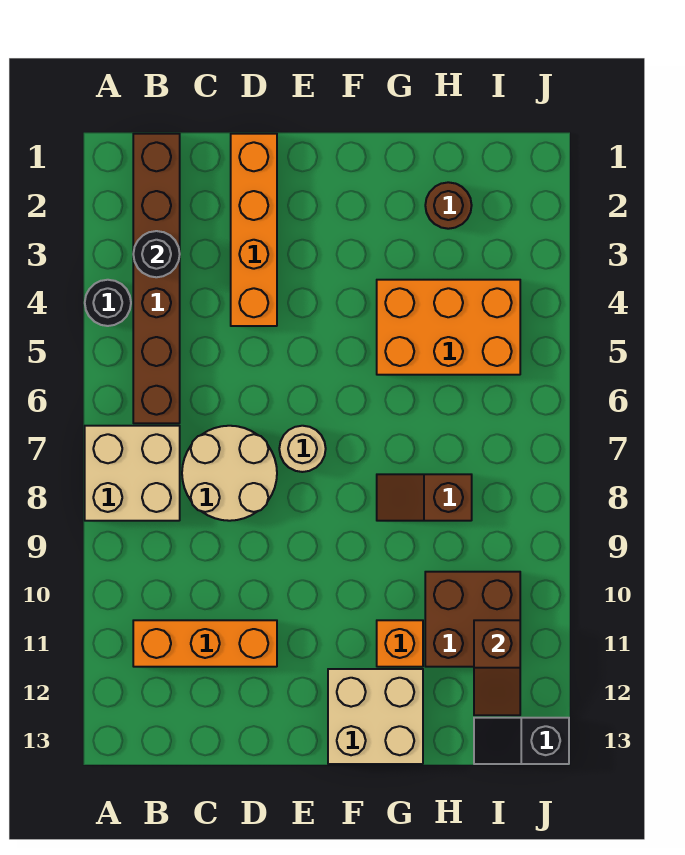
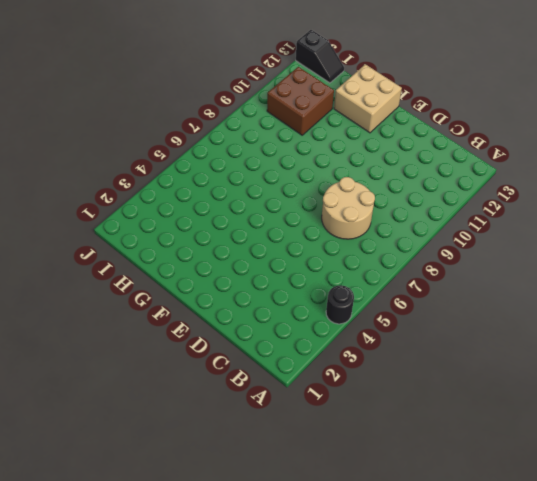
none -> tan brick A7:B8 level 1
none -> brown brick B1:B6 level 1
none -> orange brick B11:D11 level 1

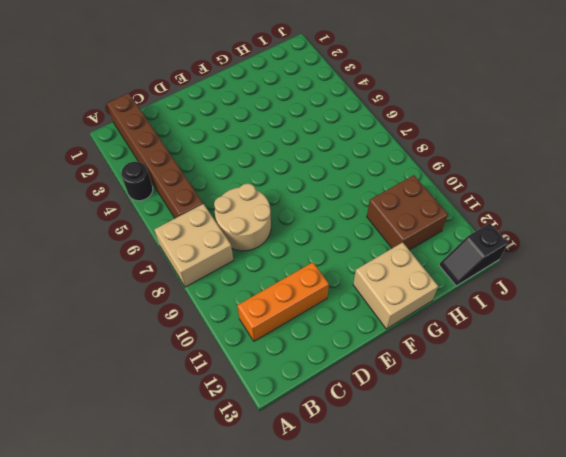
none -> orange brick D1:D4 level 1
none -> tan round brick E7 level 1
none -> orange brick G4:I5 level 1

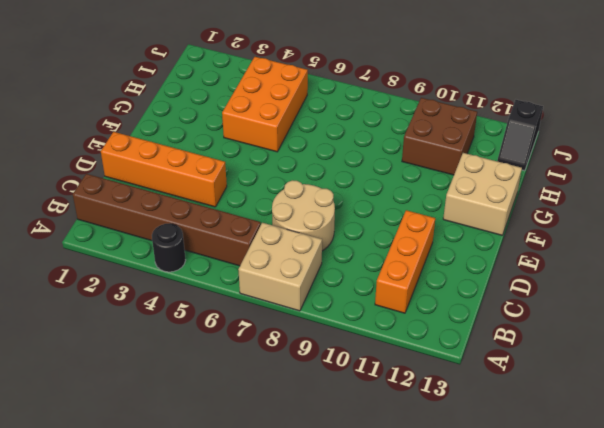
none -> tan round brick E7 level 1
none -> brown slope G8:H8 level 1 top H
none -> orange brick G11 level 1

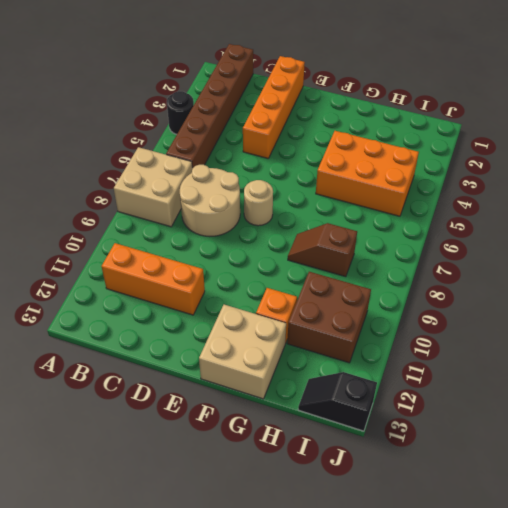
none -> brown round brick H2 level 1
none -> black round brick B3 level 2
none -> brown slope I11:I12 level 2 top 11

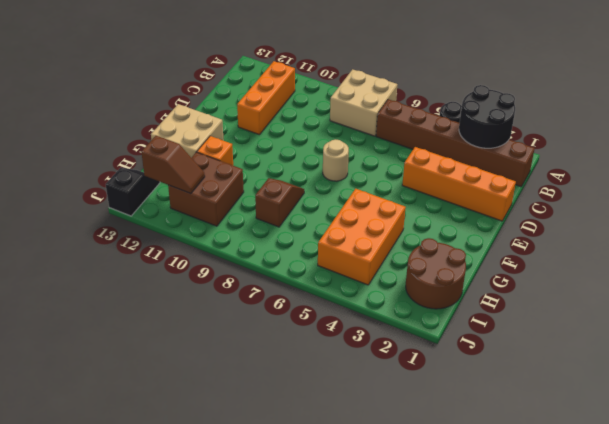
black round brick A2:B3 level 2 -> black round brick B3 level 2
brown round brick H1:I2 level 1 -> brown round brick H2 level 1
brown slope I11:I12 level 2 top 12 -> brown slope I11:I12 level 2 top 11
none -> tan round brick C7:D8 level 1

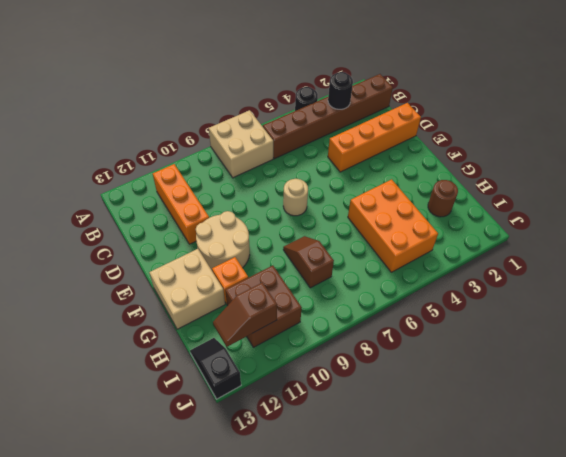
tan round brick E10:F11 level 1 -> tan round brick C7:D8 level 1

